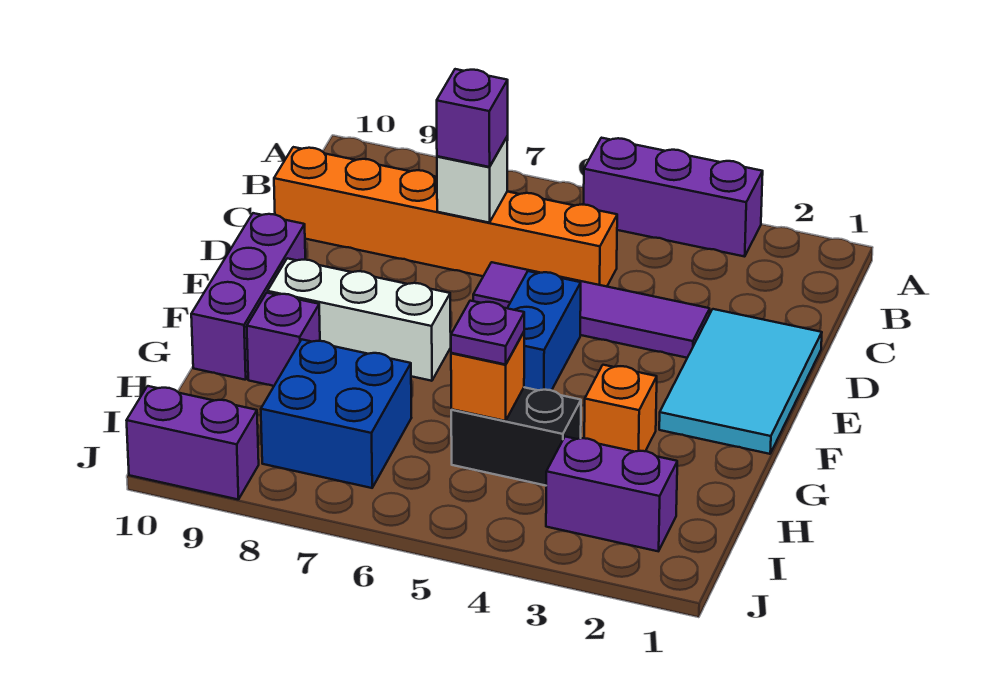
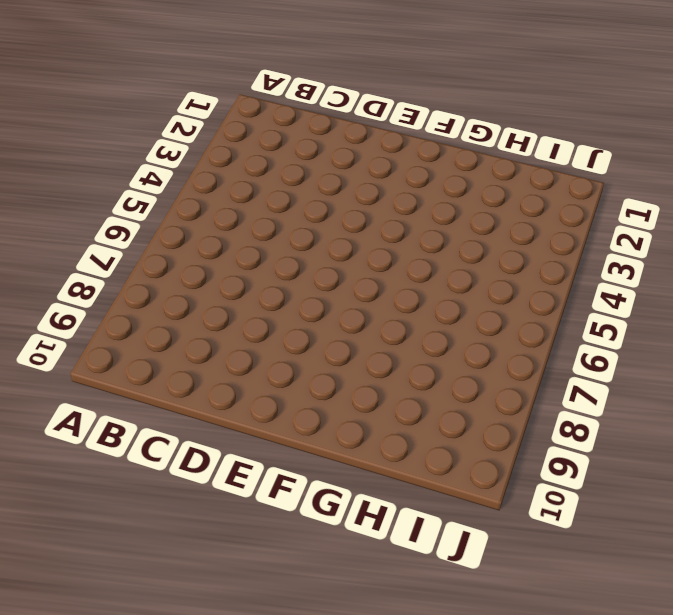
none -> purple brick A3:A5 level 1
none -> orange brick C5:C10 level 1
none -> cyan tile D1:F2 level 1

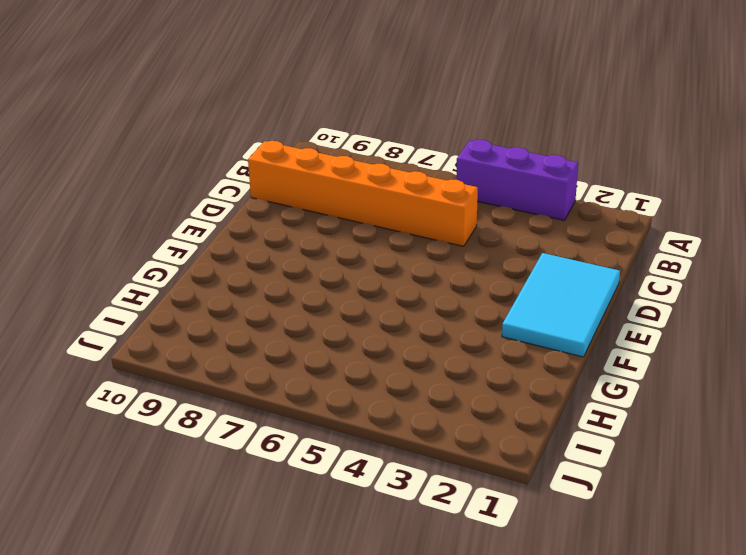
none -> purple tile D3:D6 level 1
none -> blue brick E5:F5 level 1
none -> purple brick E10:G10 level 1

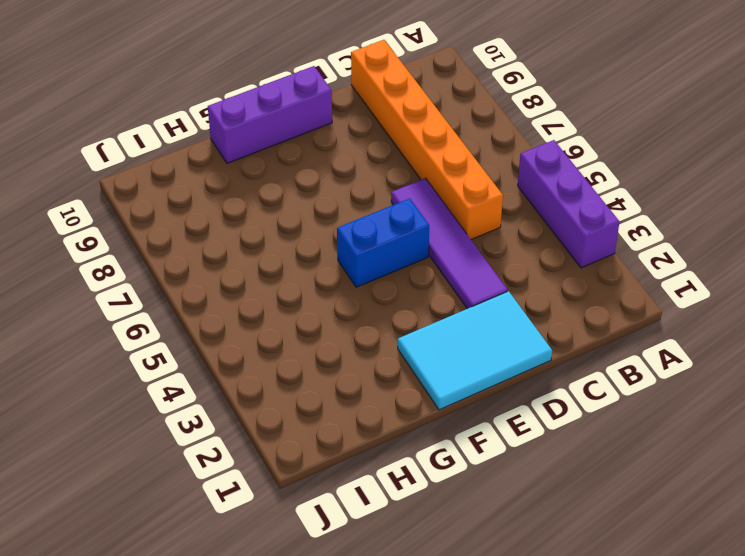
none -> white brick F7:F9 level 1
none -> orange brick G3 level 1
none -> purple brick G9 level 1

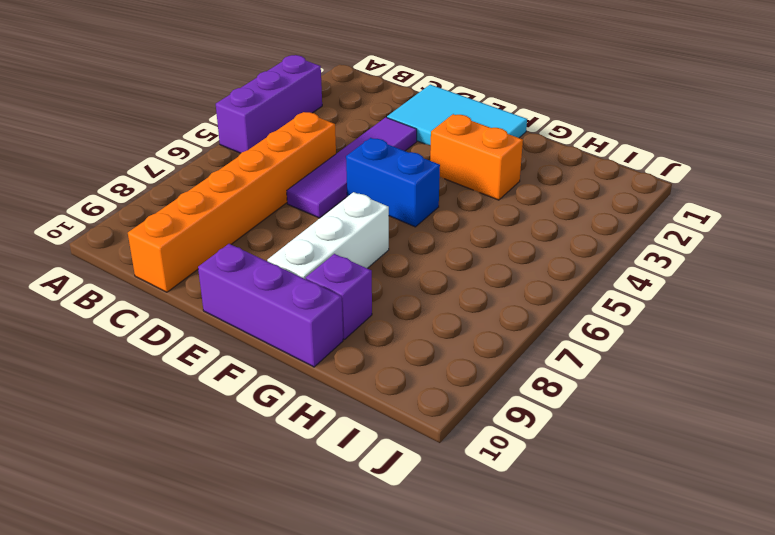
orange brick F3:G3 level 1 -> orange brick G3 level 1
none -> black brick H4:H5 level 1
none -> blue brick H7:I8 level 1
none -> purple brick I2:I3 level 1

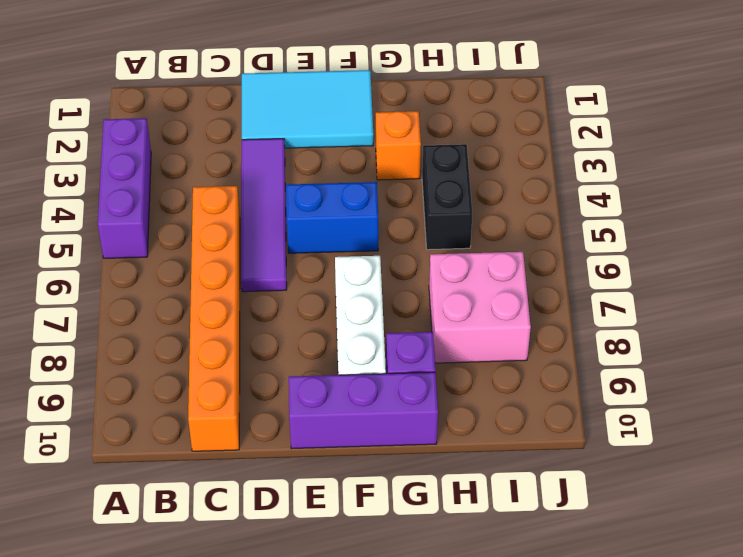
pink brick H7:I8 level 1 -> blue brick H7:I8 level 1
none -> purple brick I2:I3 level 1
none -> purple brick J9:J10 level 1
none -> white brick C7 level 2

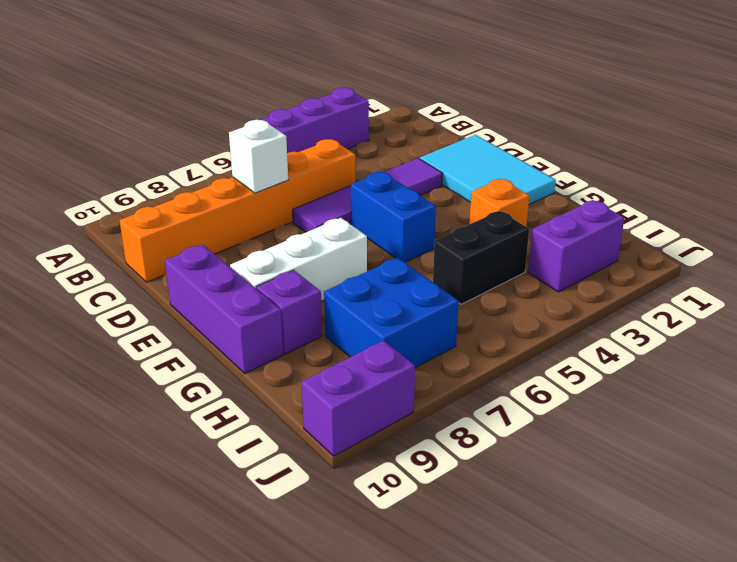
none -> orange brick H5 level 2
none -> purple brick C7 level 3
none -> purple plate H5 level 3

